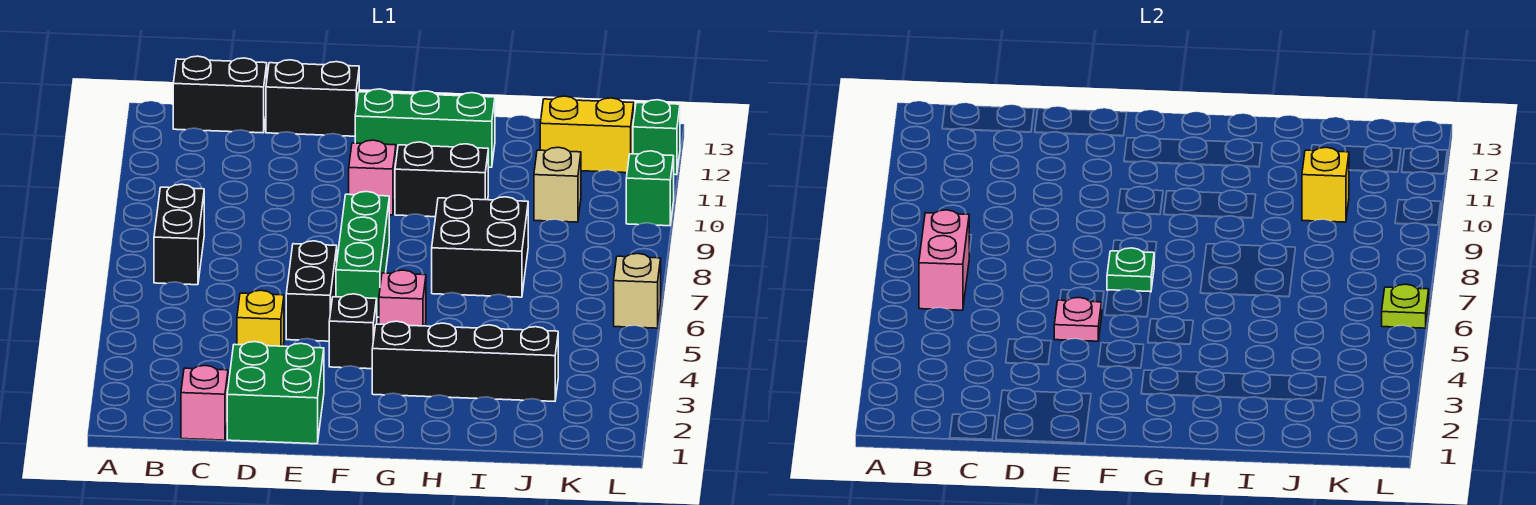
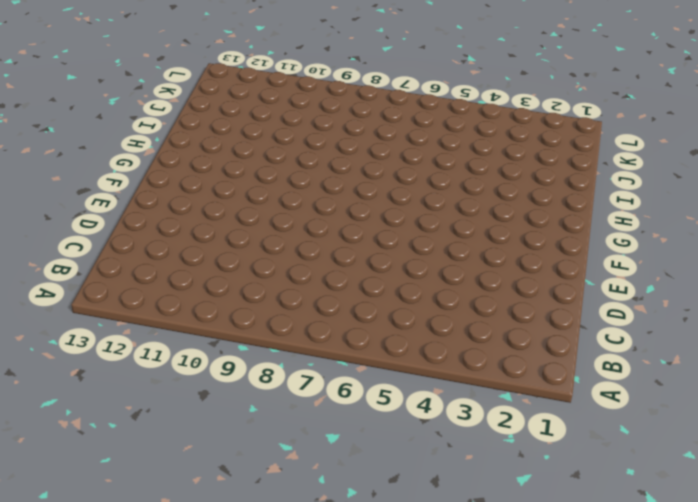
none -> black brick B7:B8 level 1
none -> black brick B13:C13 level 1
none -> pink brick C1 level 1

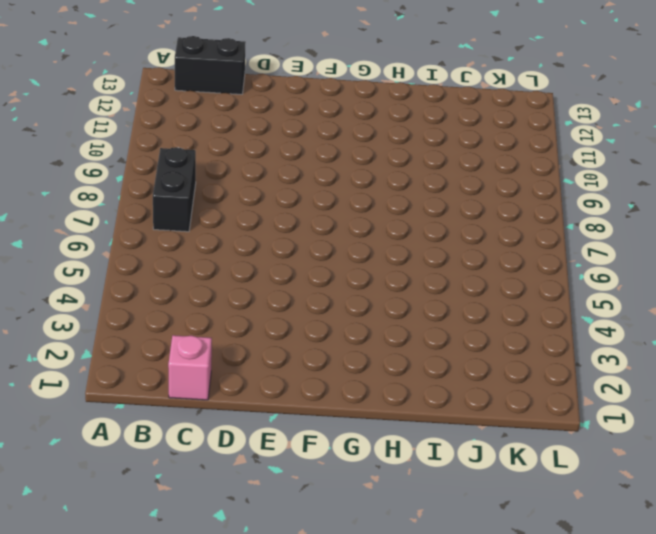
none -> green brick D1:E2 level 1
none -> yellow brick D4 level 1
none -> black brick D13:E13 level 1

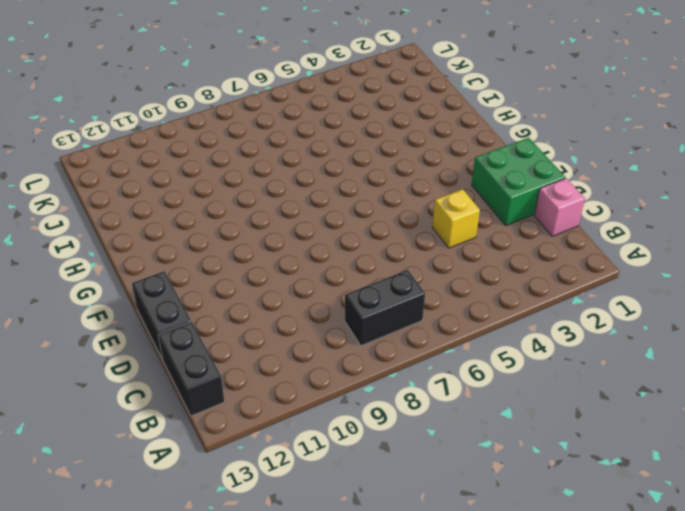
none -> black brick E5:E6 level 1
none -> black brick F4 level 1
none -> green brick F6:F8 level 1

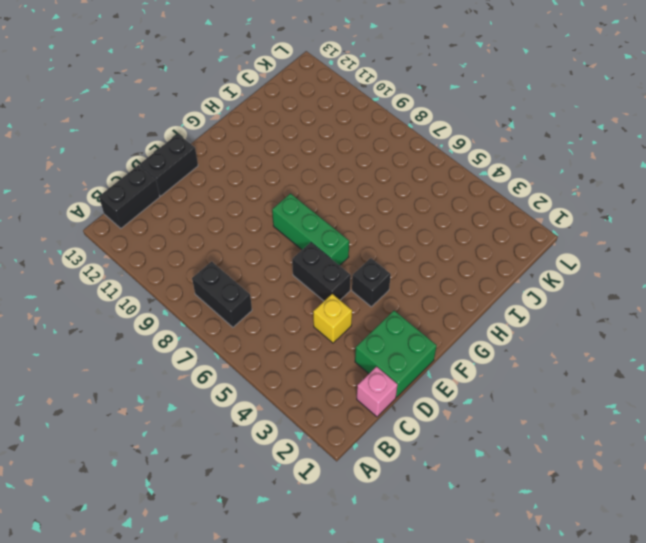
none -> pink brick F10 level 1
none -> green brick F12:H12 level 1
none -> black brick G3:J3 level 1

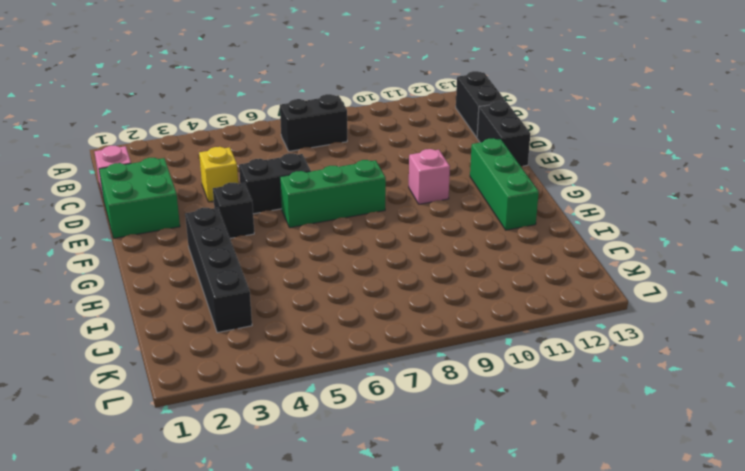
none -> pink brick G5 level 1
none -> black brick G10:H10 level 1
none -> black brick H7:I8 level 1

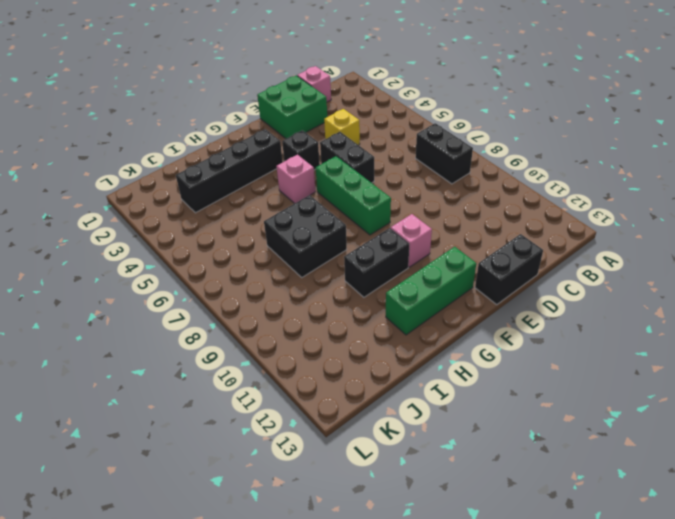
none -> black brick B13:C13 level 1
none -> tan brick J10 level 1
none -> yellow brick J12:K12 level 1

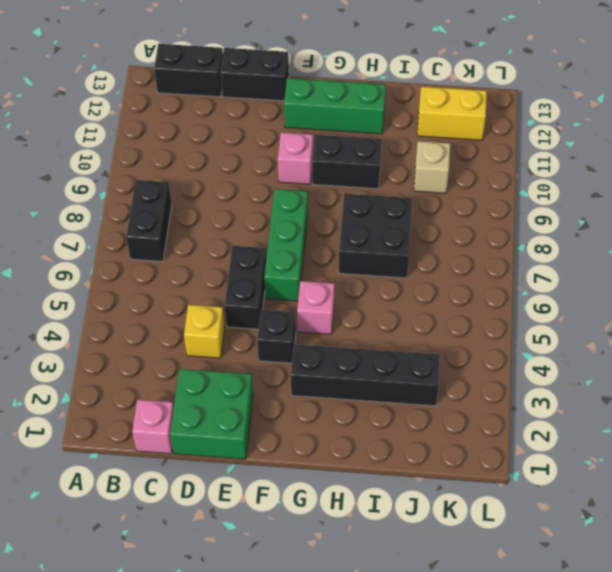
none -> tan brick L6 level 1
none -> green brick L10 level 1
none -> green brick L12 level 1

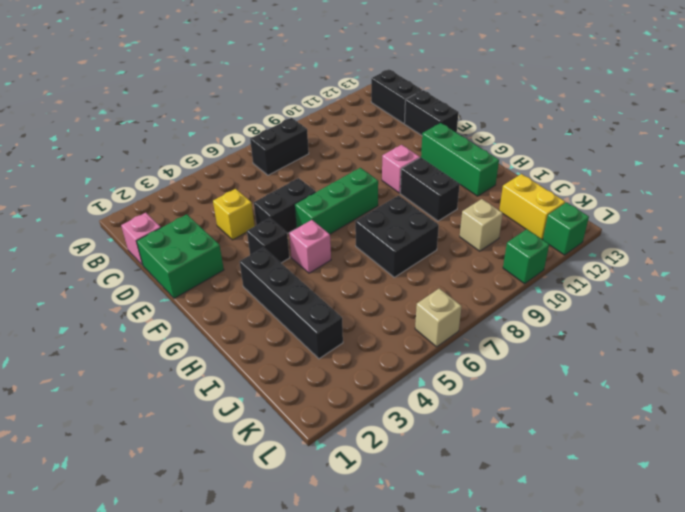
none -> pink brick B6:B7 level 2
none -> pink plate E5 level 2
none -> green plate F7 level 2

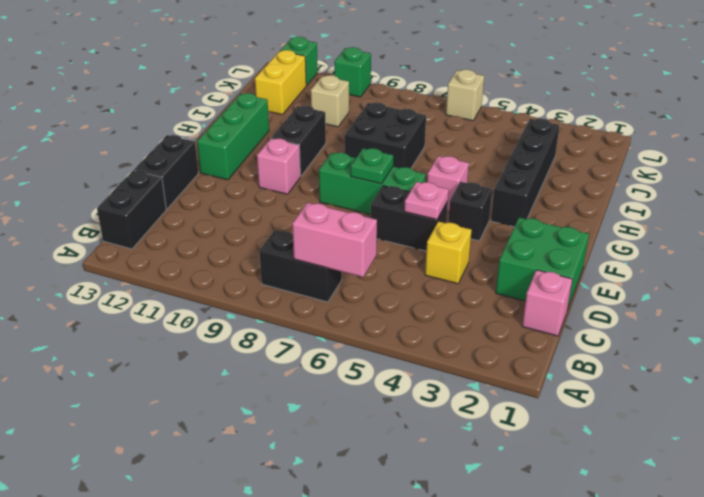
none -> yellow brick J10 level 2
none -> lime plate L6 level 2

